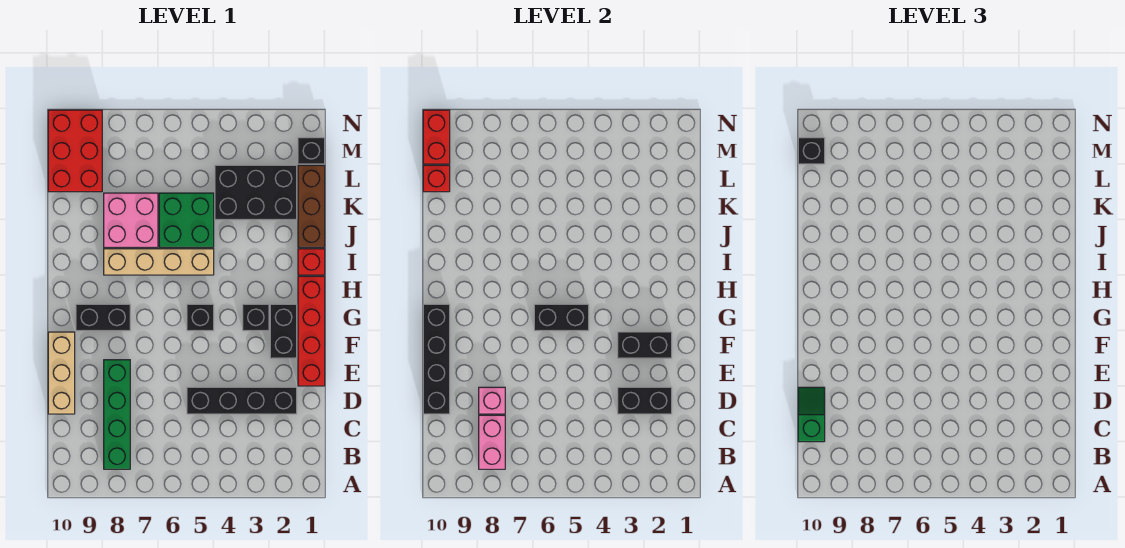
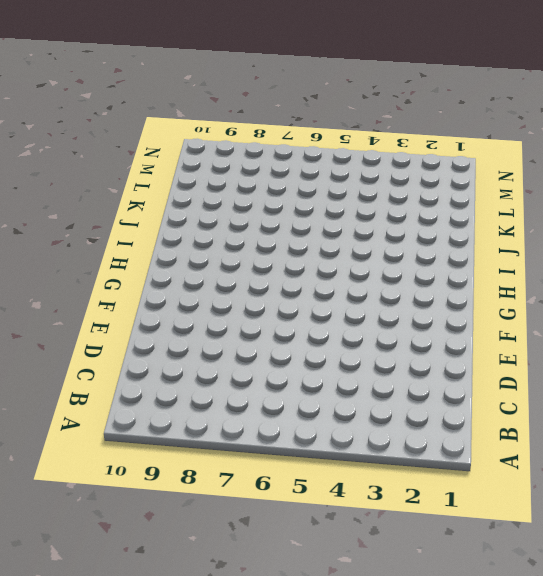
none -> green brick B8:E8 level 1
none -> black brick D2:D5 level 1
none -> tan brick D10:F10 level 1

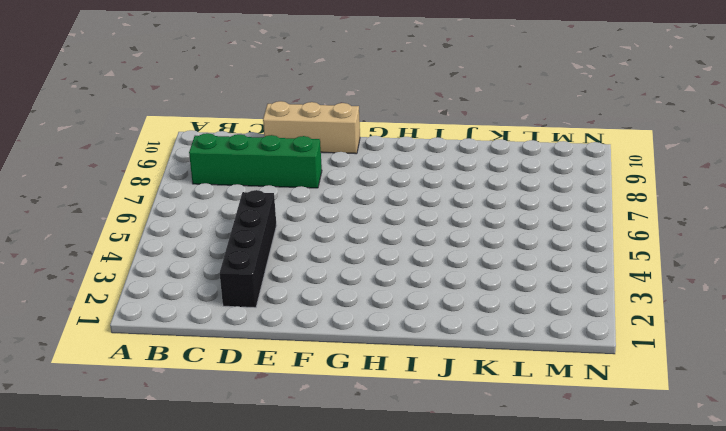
none -> red brick E1:H1 level 1
none -> black brick F2:G2 level 1
none -> black brick G3 level 1

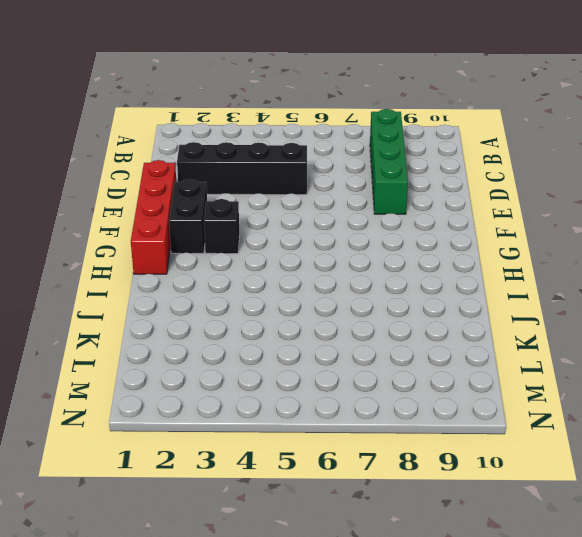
none -> tan brick D10:F10 level 1
none -> black brick G5 level 1
none -> black brick G8:G9 level 1

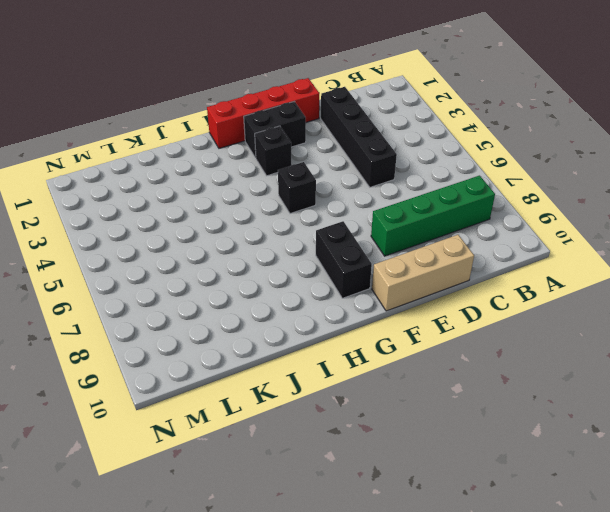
none -> red brick I1 level 1
none -> tan brick I5:I8 level 1
none -> brown brick J1:L1 level 1

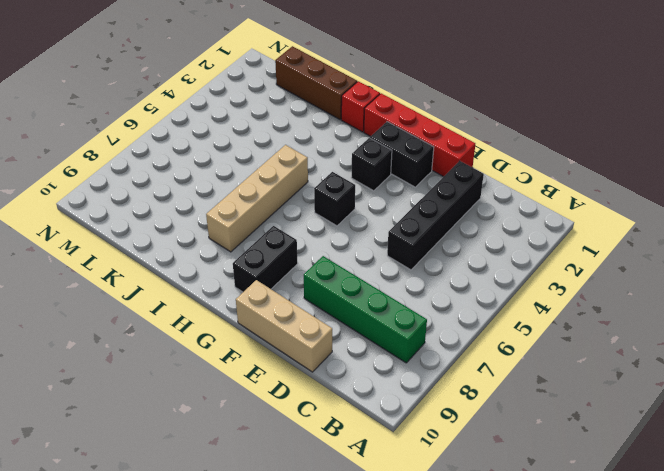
none -> green brick J5:K6 level 1
none -> pink brick J7:K8 level 1
none -> black brick K2:L4 level 1

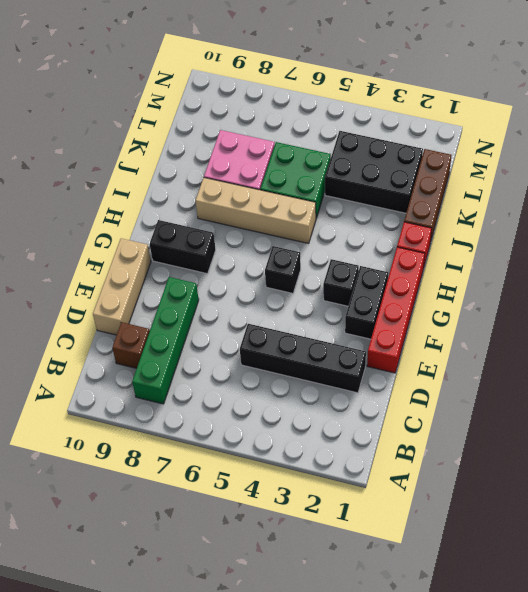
brown brick C9 level 1 -> none
none -> red brick L9:N10 level 1
none -> black brick M1 level 1
none -> pink brick B8:C8 level 2

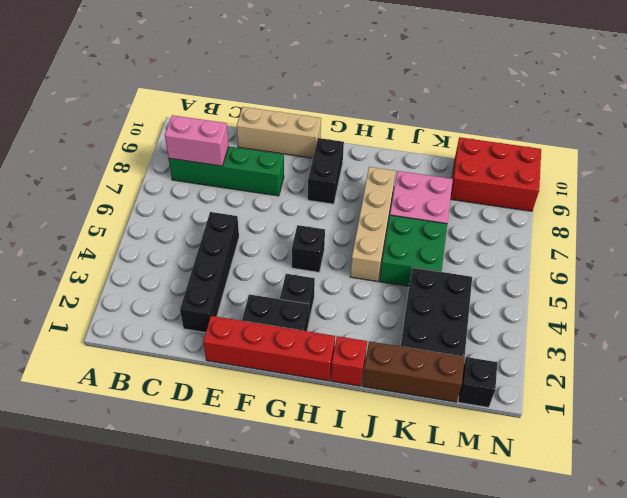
none -> black brick D2:D3 level 2
none -> pink brick D8 level 2
none -> black brick D10:G10 level 2

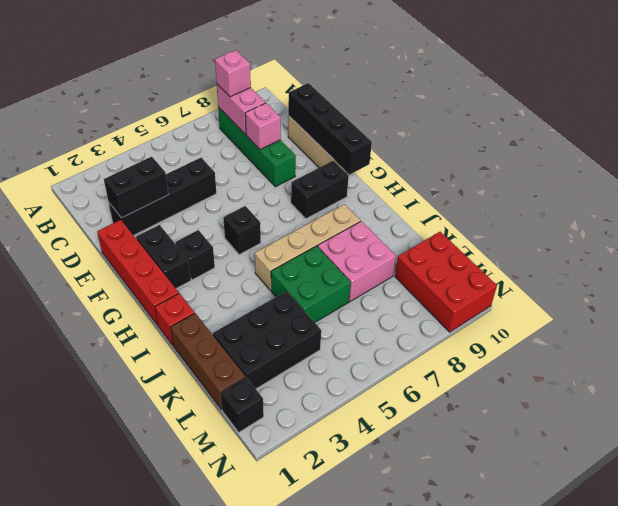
pink brick B8 level 3 -> none
none -> black brick F2:F3 level 2
none -> black brick G5:G6 level 2
none -> red brick L10 level 2

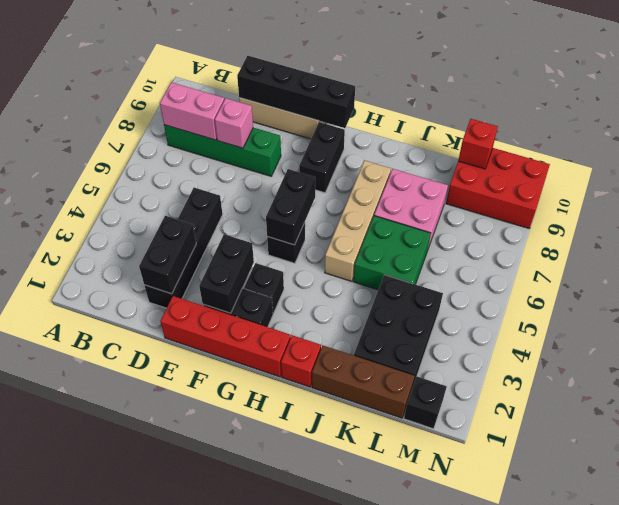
none -> red brick M10:N10 level 2
none -> green slope C10:D10 level 3 top C
none -> black brick M10 level 3

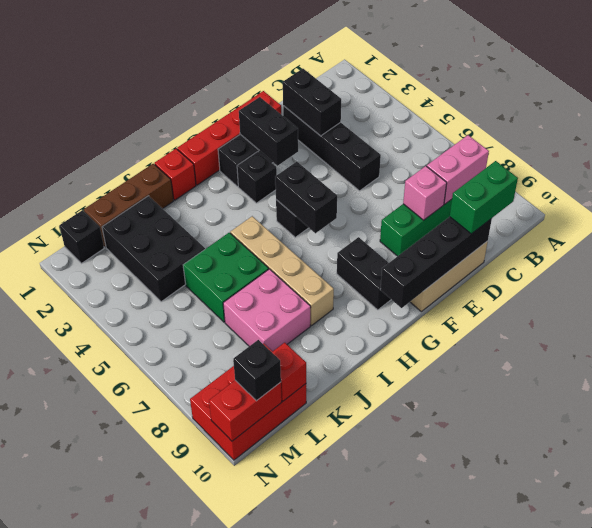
green brick C10:D10 level 3 -> green slope C10:D10 level 3 top C

